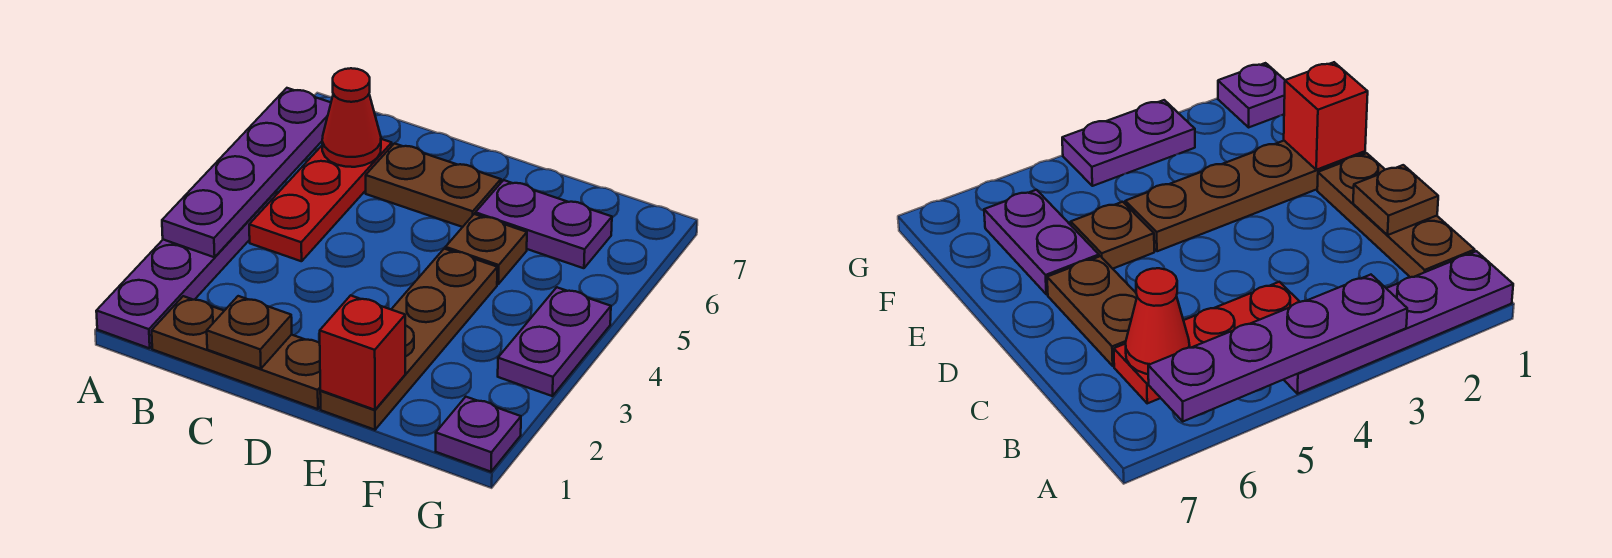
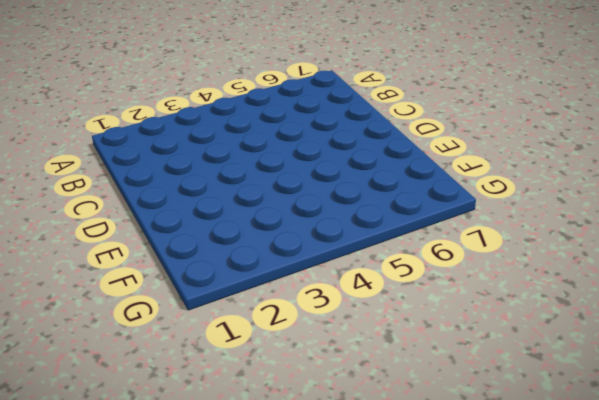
none -> purple plate A1:A4 level 1
none -> brown plate B1:D1 level 1
none -> red plate B4:B6 level 1

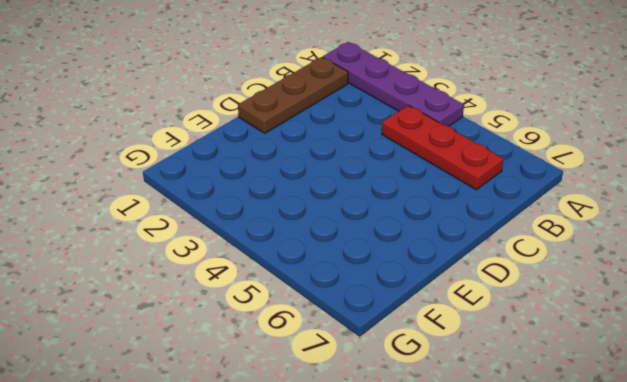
none -> brown plate C6:D6 level 1
none -> brown plate E1:E4 level 1
none -> brown plate E5 level 1

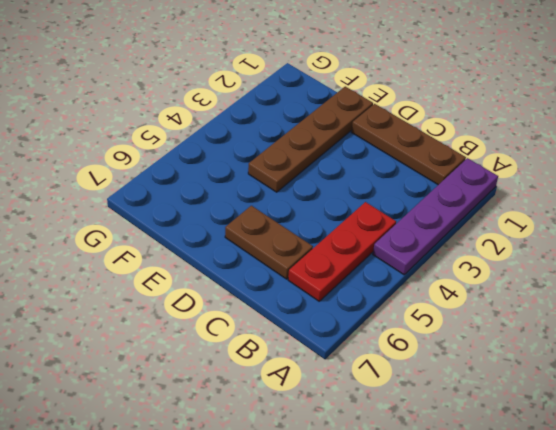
none -> brown plate E5 level 1
none -> purple plate E6:F6 level 1
none -> purple plate G1 level 1

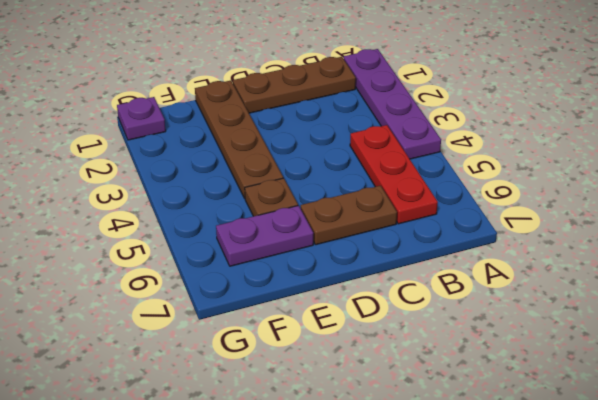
none -> purple plate G3:G4 level 1
none -> purple plate A3:A6 level 2
none -> red cone B6 level 2

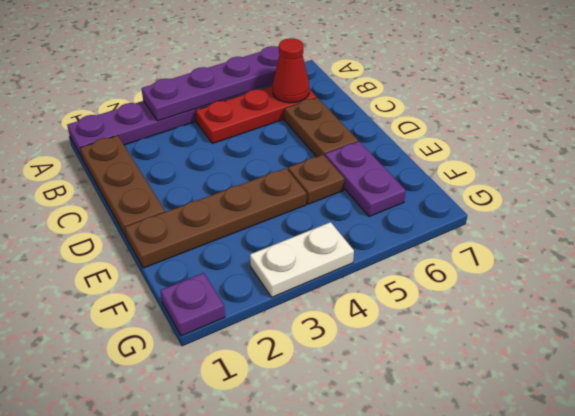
white plate G3:G4 level 1 -> purple plate G3:G4 level 1
none -> brown plate C1 level 2
none -> red brick E1 level 2

